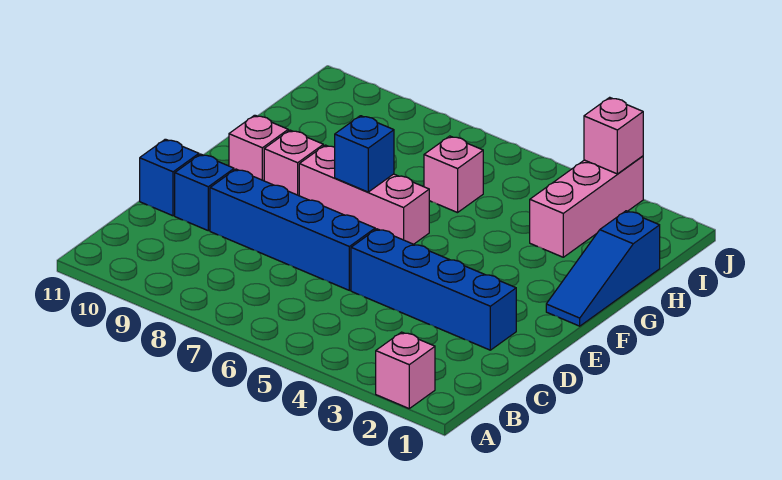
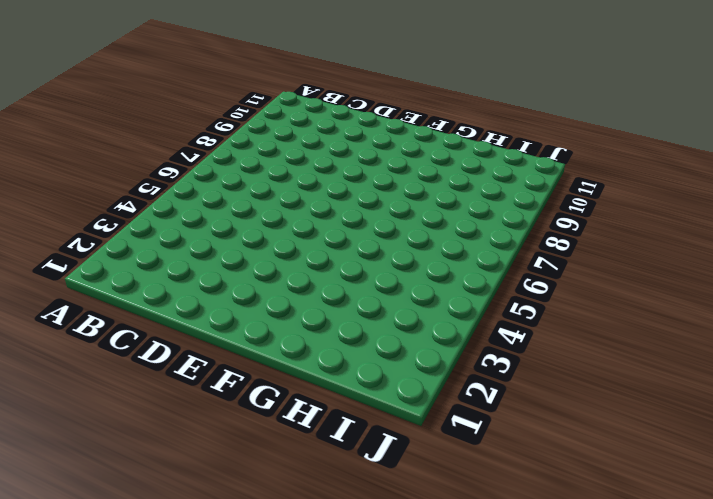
none -> pink brick A2 level 1
none -> blue brick D2:D5 level 1
none -> blue brick D6:D9 level 1

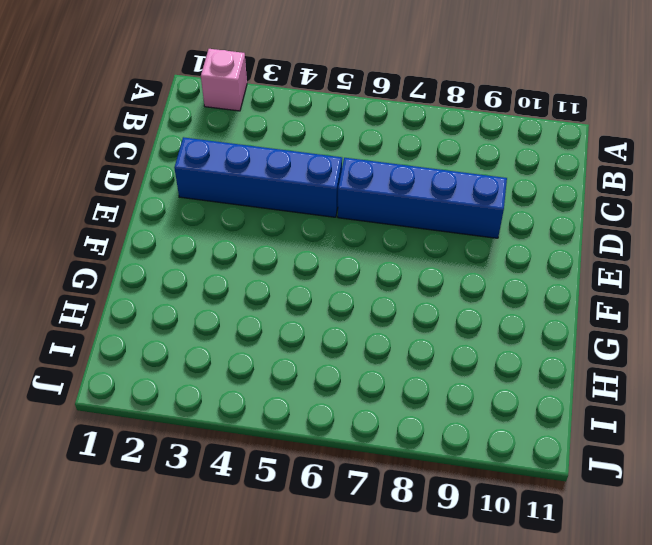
none -> blue brick D10 level 1
none -> blue brick D11 level 1
none -> blue slope F1:H1 level 1 top H

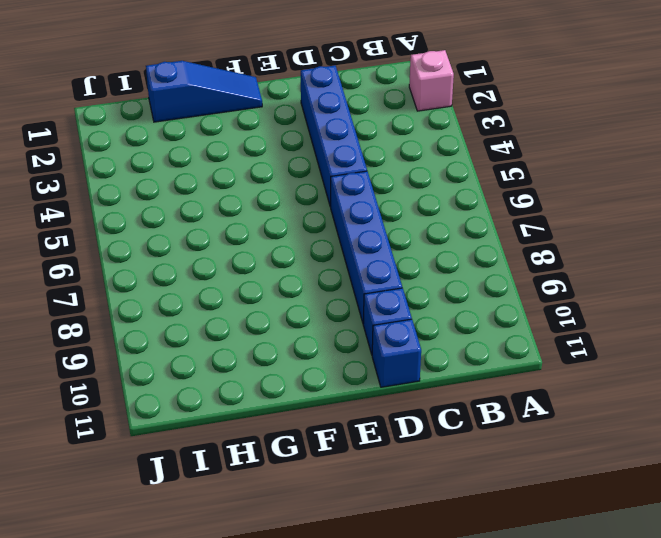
none -> pink brick F6:F8 level 1
none -> pink brick F9 level 1
none -> pink brick F10 level 1

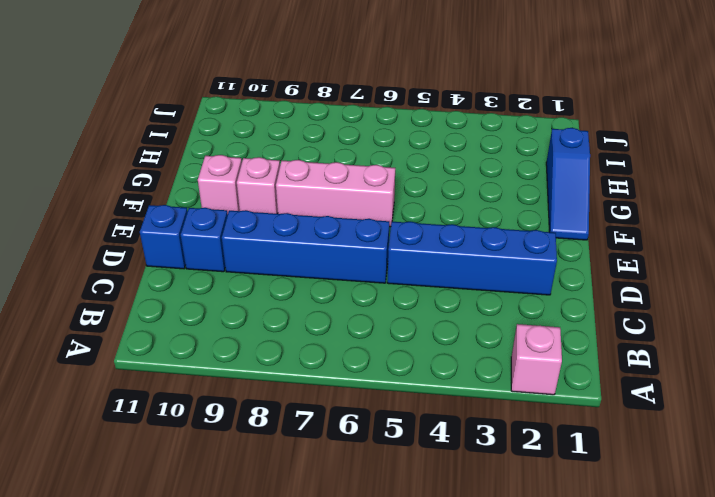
none -> pink brick H3:J3 level 1
none -> pink brick H6 level 1
none -> blue brick F7 level 2

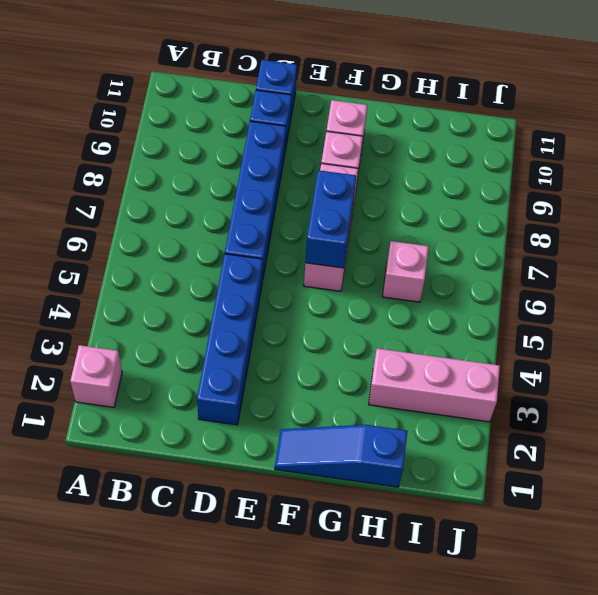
blue brick F6:F7 level 2 -> blue brick F7 level 2
none -> pink brick J3 level 2

